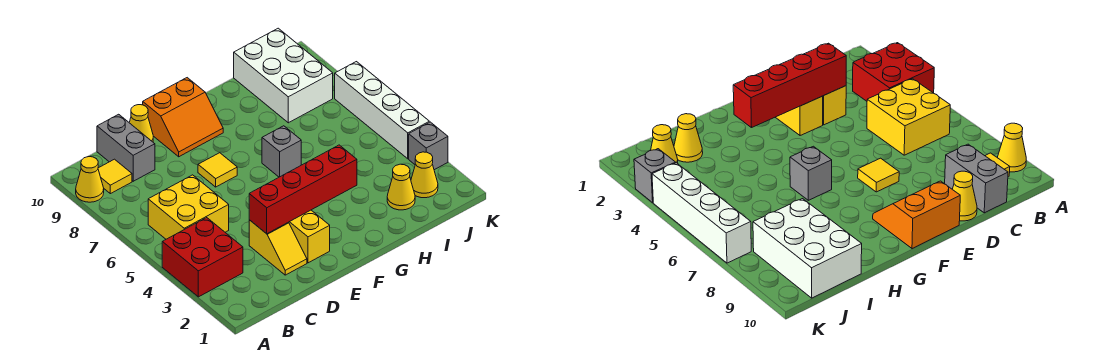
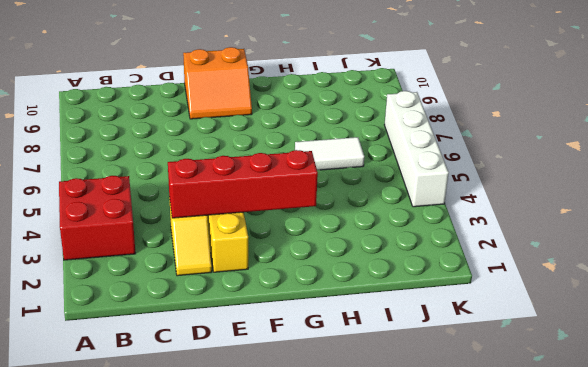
white tile H6:I6 level 1 -> none
none -> yellow cone A9 level 1
none -> yellow brick B5:C6 level 1
none -> yellow tile B9 level 1

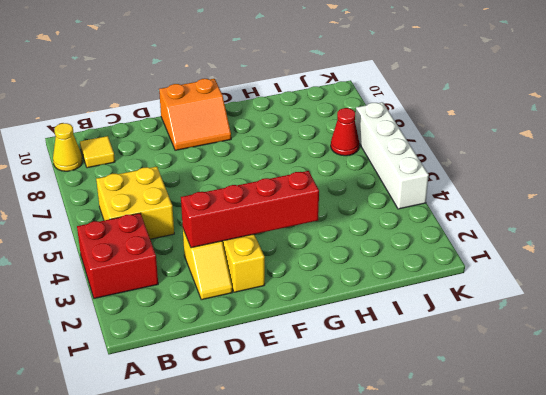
red cone J7 level 1 -> none
none -> grey brick C9:C10 level 1
none -> yellow cone D10 level 1
none -> yellow tile E7 level 1

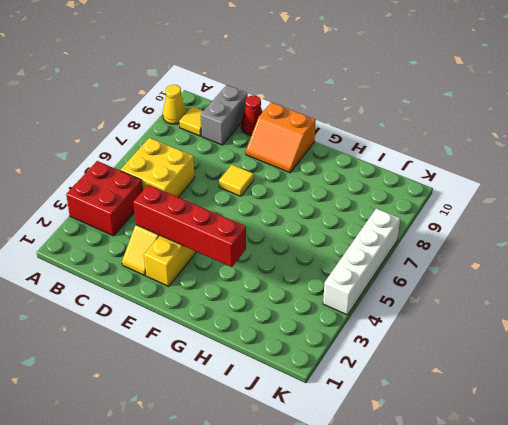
red cone D10 level 1 -> yellow cone D10 level 1
none -> grey brick G6 level 1
none -> yellow cone I2 level 1
none -> white brick I8:J10 level 1

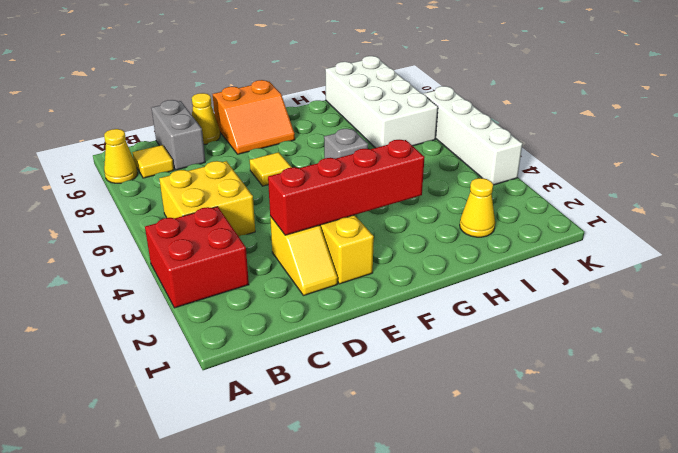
white brick I7:J10 level 1 -> white brick I8:J10 level 1
none -> yellow cone J2 level 1
none -> grey brick K3 level 1

